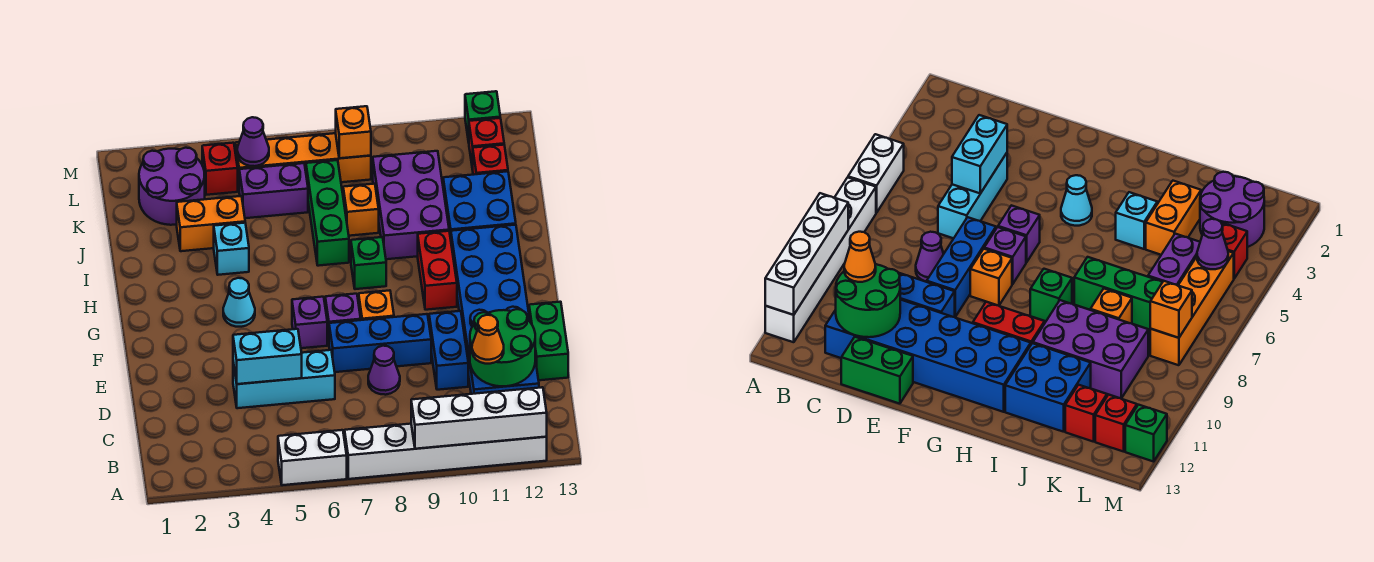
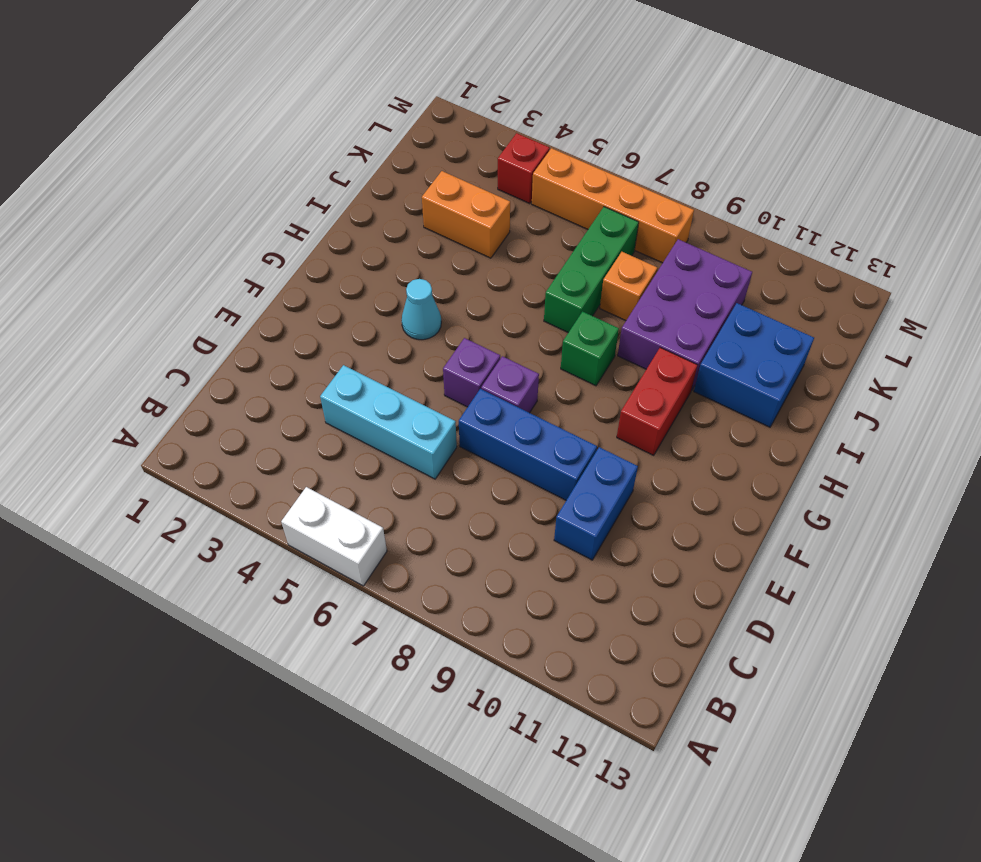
none -> white brick A7:A12 level 1
none -> blue brick C11:H12 level 1
none -> purple cone D8 level 1
none -> green brick D13:E13 level 1

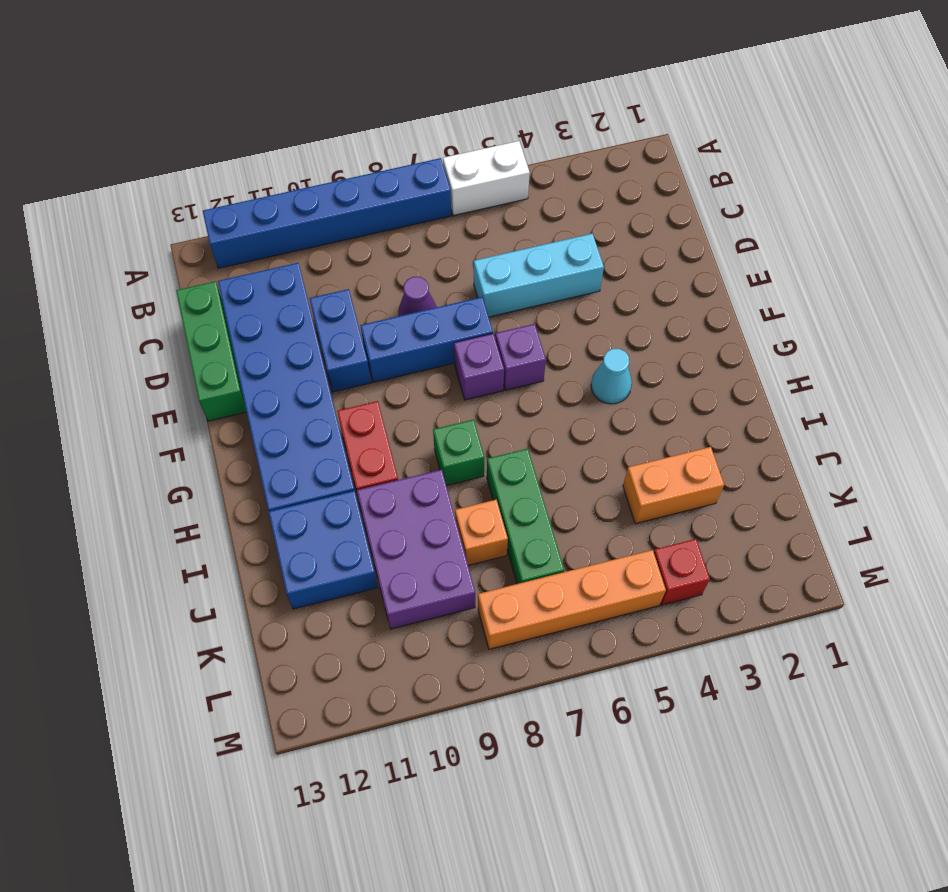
blue brick A7:A12 level 1 -> white brick A7:A12 level 1
green brick C13:E13 level 1 -> green brick D13:E13 level 1
none -> orange brick F8 level 1
none -> cyan brick I4 level 1
none -> purple round brick K2:L3 level 1
none -> purple brick K5:K6 level 1

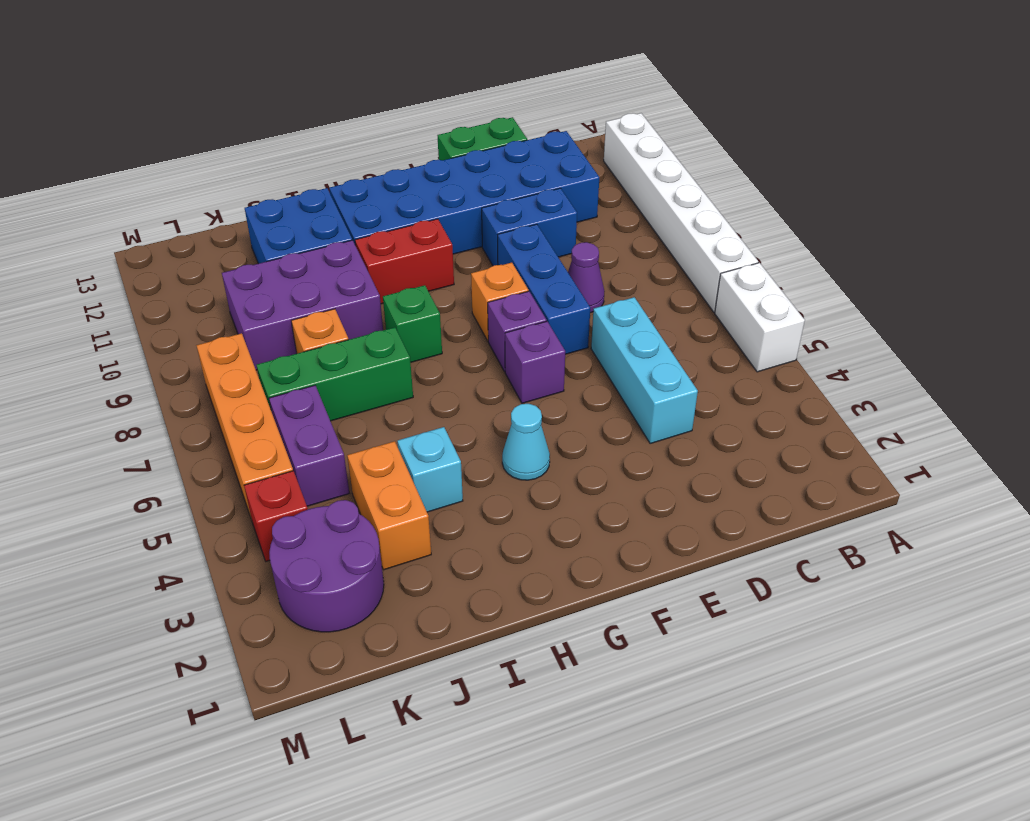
none -> red brick K12 level 1
none -> red brick L12 level 1
none -> green brick M12 level 1
none -> white brick A9:A12 level 2

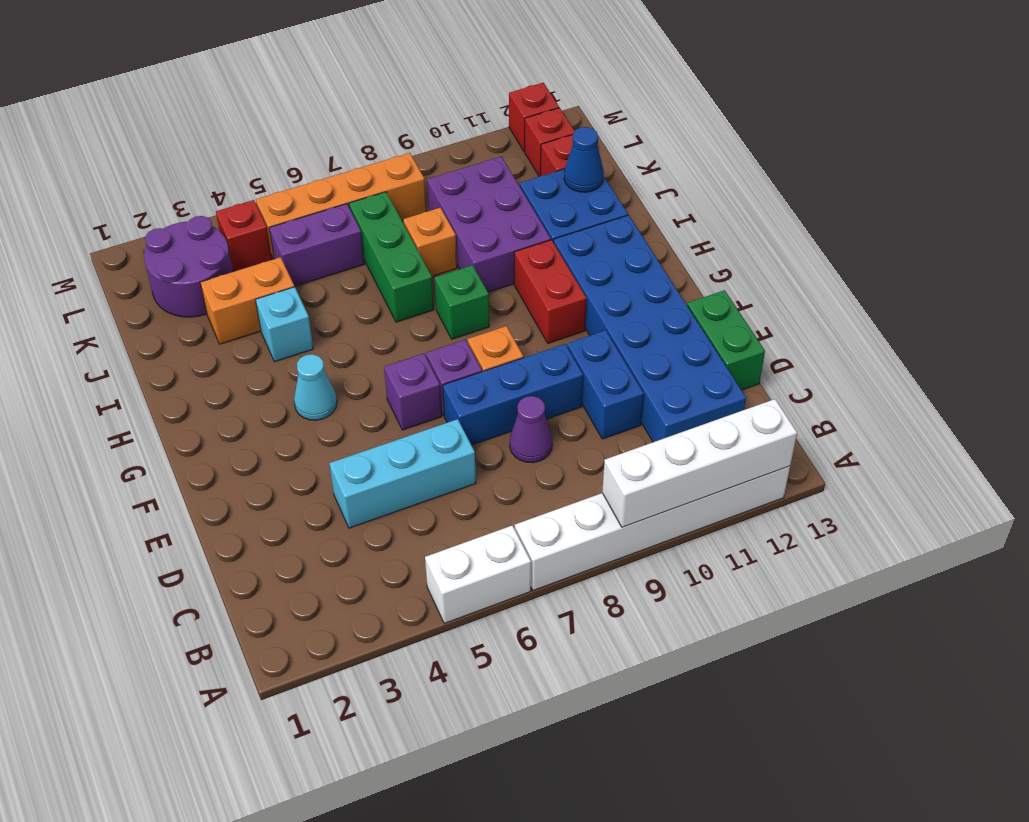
blue cone J12 level 2 -> none
red brick M12 level 1 -> green brick M12 level 1
none -> green round brick C11:D12 level 2
none -> cyan brick D4:D5 level 2
none -> purple cone L5 level 2
none -> orange brick L8 level 2

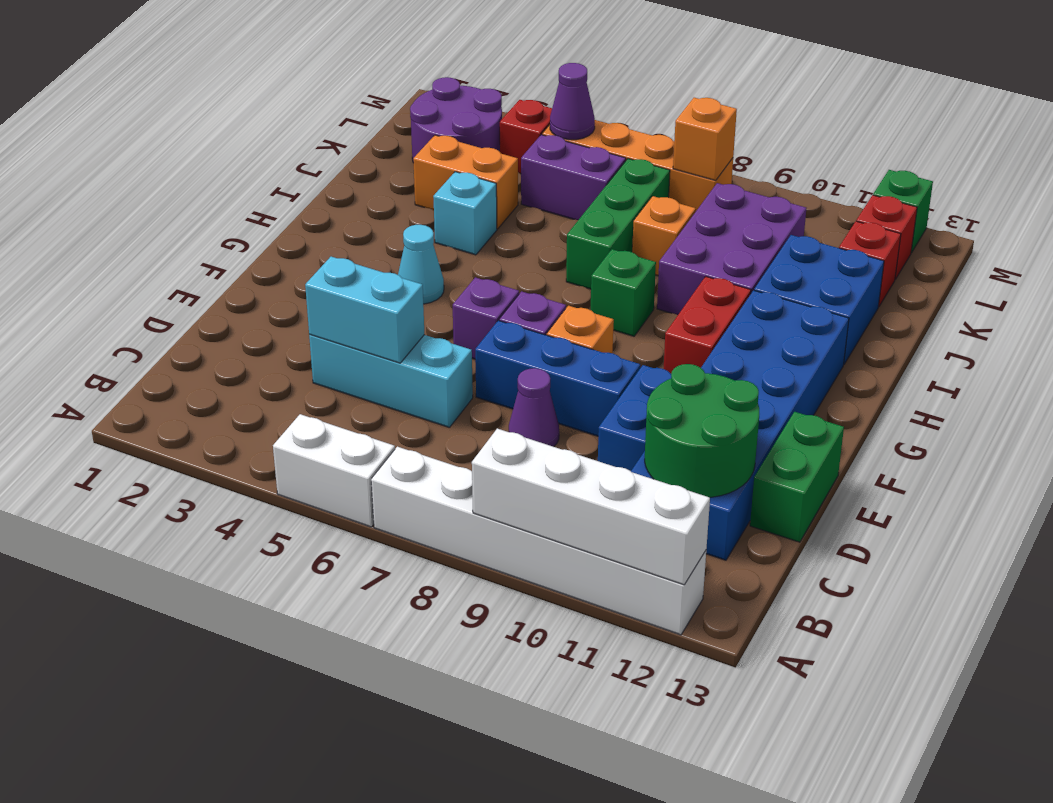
none -> orange cone C11 level 3

